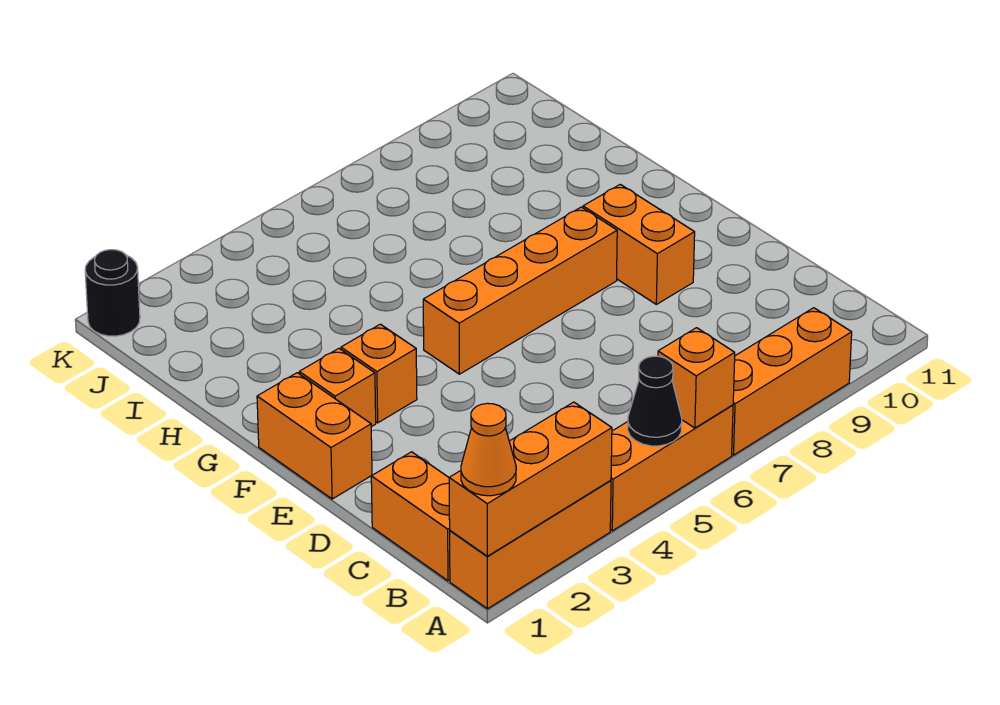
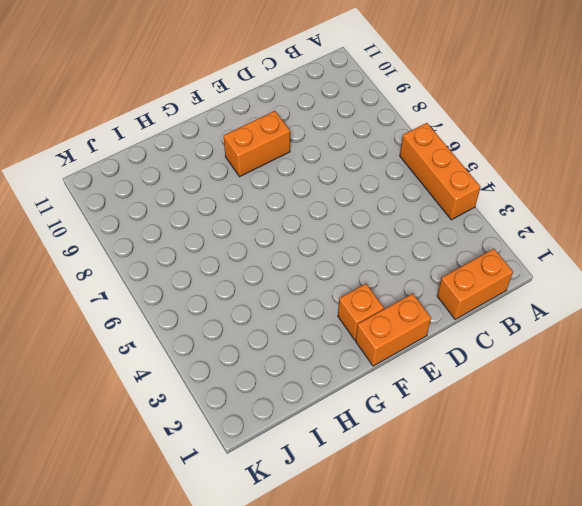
none -> orange brick A1:A3 level 1
none -> orange brick A7:A9 level 1
none -> orange brick F3 level 1

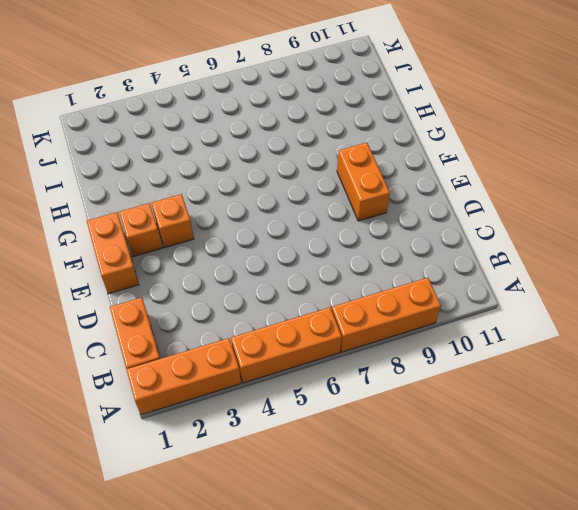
none -> orange brick F5:F8 level 1
none -> black round brick K1 level 1
none -> orange brick A1:A3 level 2

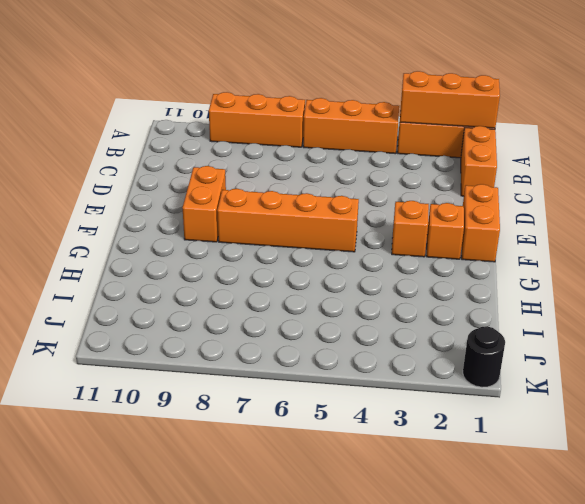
none -> black cone A5 level 2
none -> orange brick A6 level 2
none -> orange cone A1 level 3

